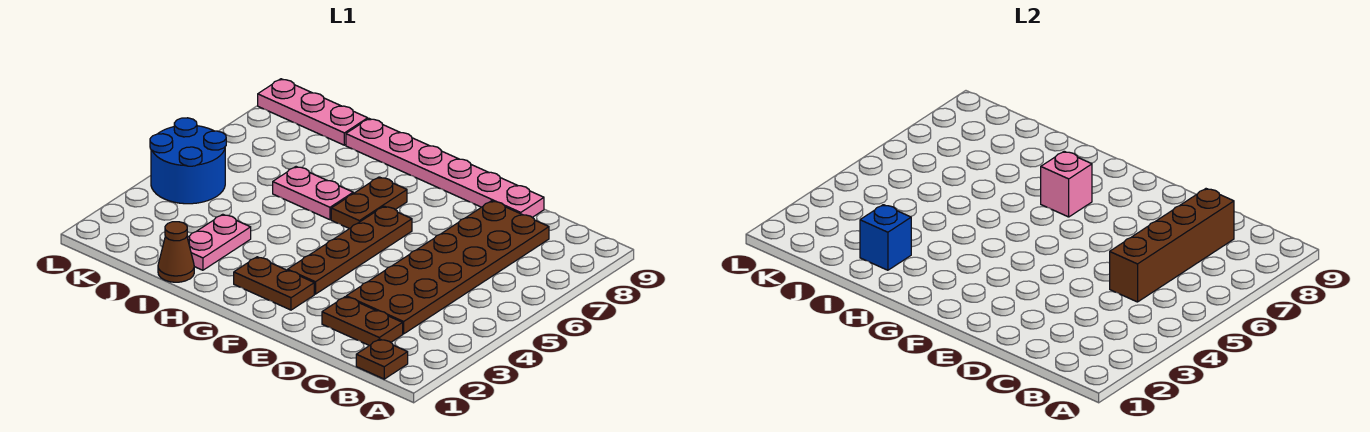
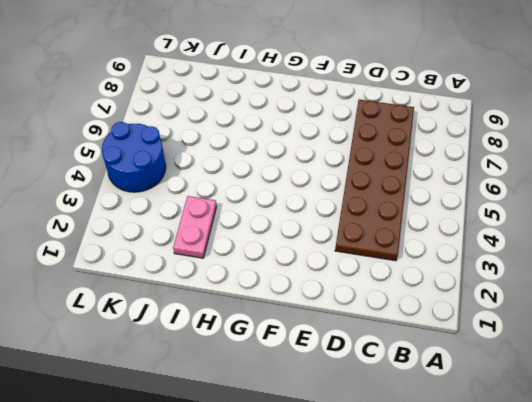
none -> brown plate B1 level 1
none -> brown plate C2:D2 level 1
none -> pink plate D9:I9 level 1

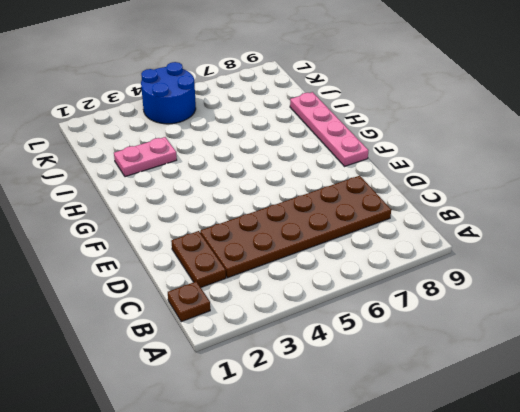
pink plate F9:I9 level 1 -> pink plate D9:I9 level 1
none -> brown plate F2:G2 level 1
none -> brown plate F3:F6 level 1
none -> brown plate G6:G7 level 1

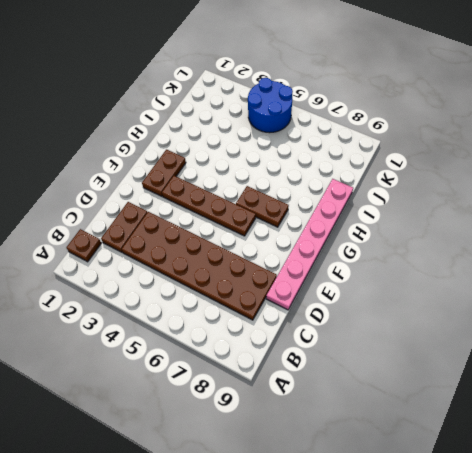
none -> pink plate H6:I6 level 1
none -> brown cone I1 level 1
none -> pink plate I2:I3 level 1

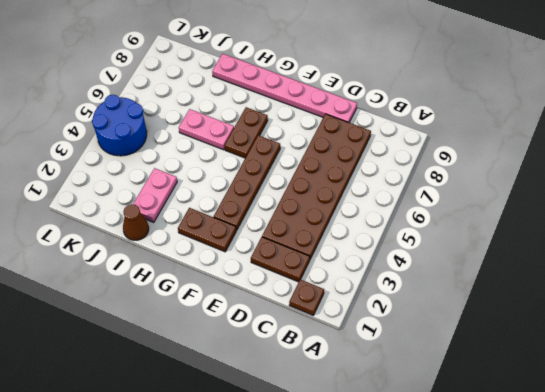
none -> pink plate J9:L9 level 1
none -> brown brick C5:C8 level 2
none -> pink brick G7 level 2

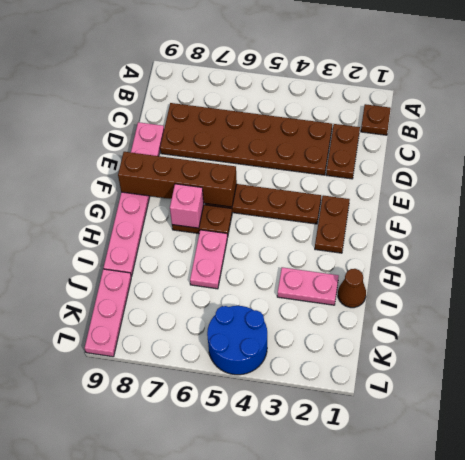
brown brick F6:F9 level 2 -> brown brick C5:C8 level 2
none -> blue brick I2 level 2

